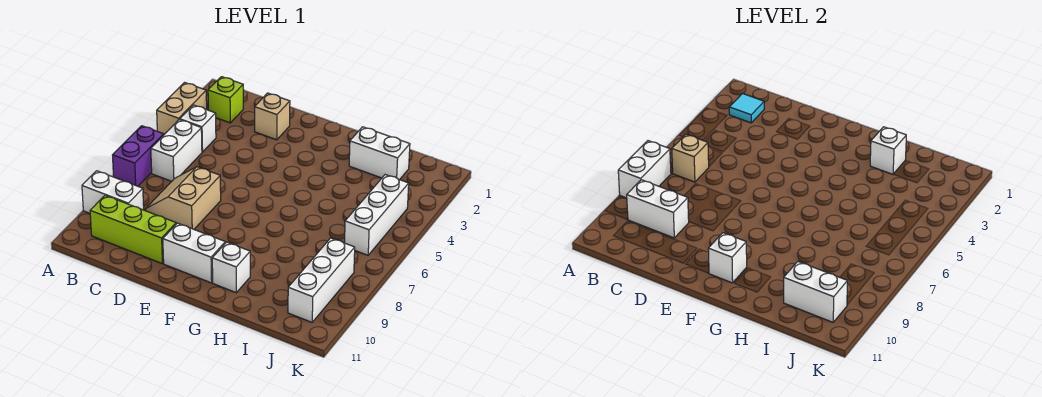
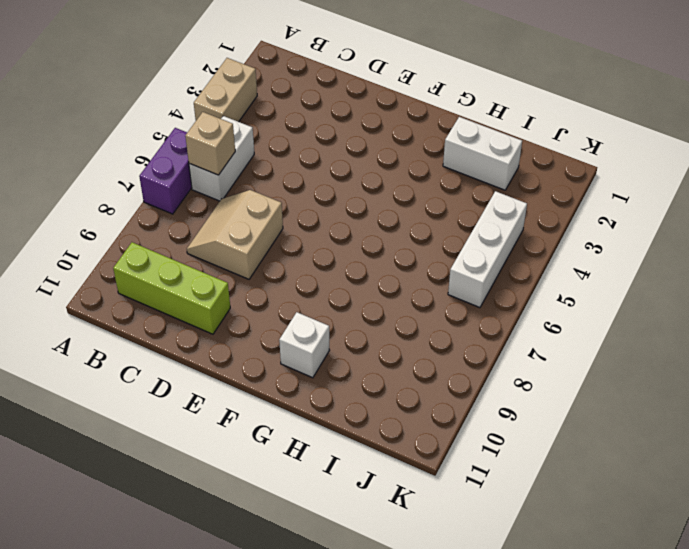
none -> white brick A9:B9 level 1
none -> lime brick B2 level 1
none -> white brick B4 level 1

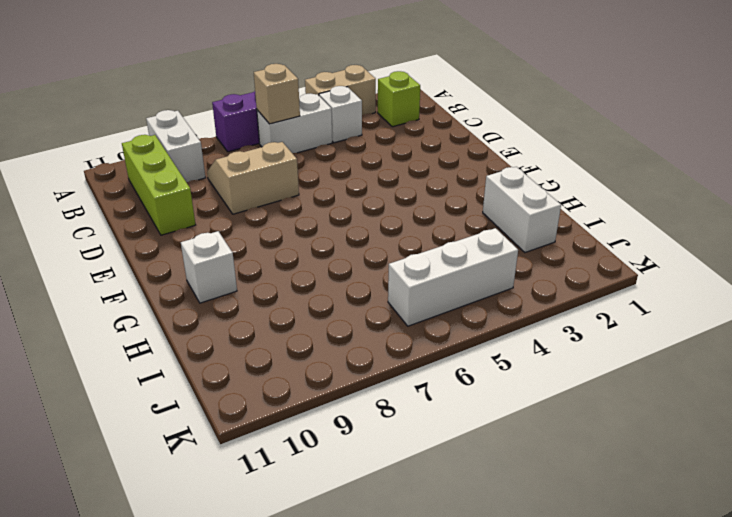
none -> tan brick D2 level 1
none -> white brick E10:F10 level 1
none -> white brick J8:J10 level 1

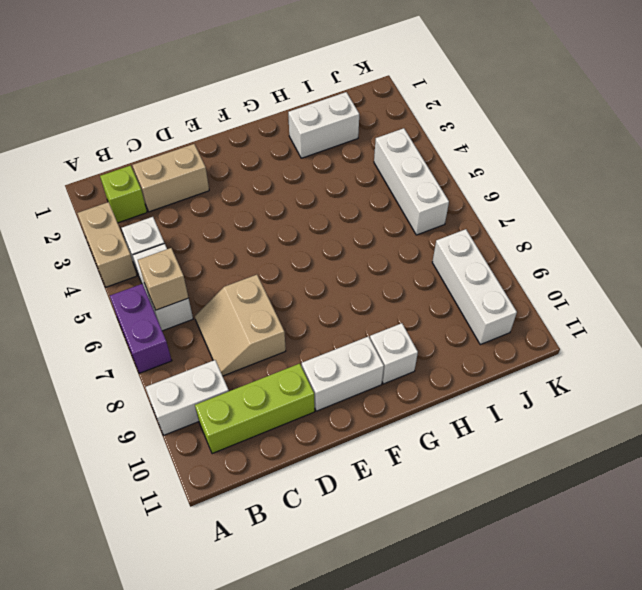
tan brick C2:D2 level 1 -> tan brick D2 level 1
none -> white brick A7:A8 level 2
none -> cyan tile B2 level 2
none -> white brick B9:C9 level 2

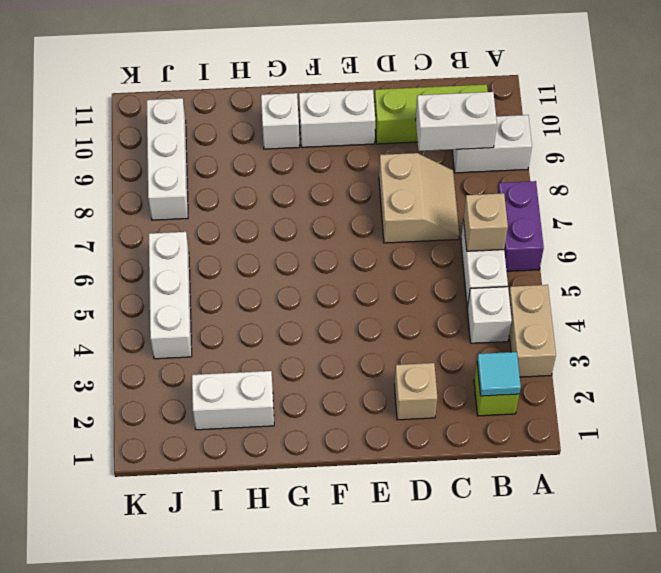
none -> white brick A7:A8 level 2
none -> white brick F10 level 2
none -> white brick H2 level 2

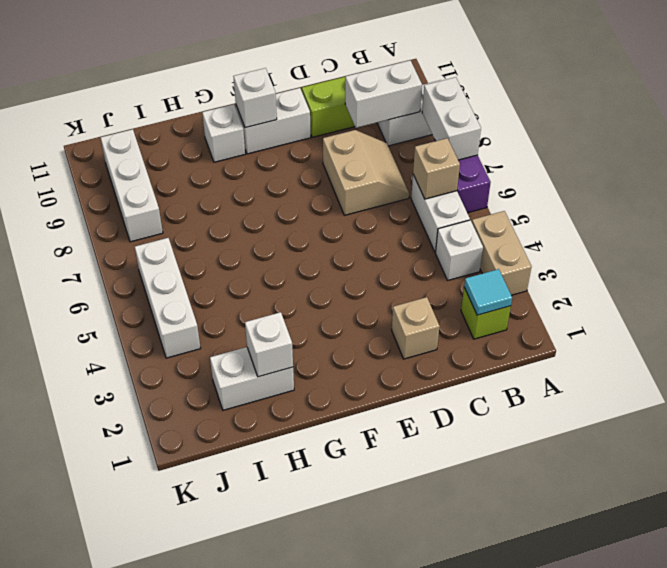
none -> white brick I10:J10 level 2

